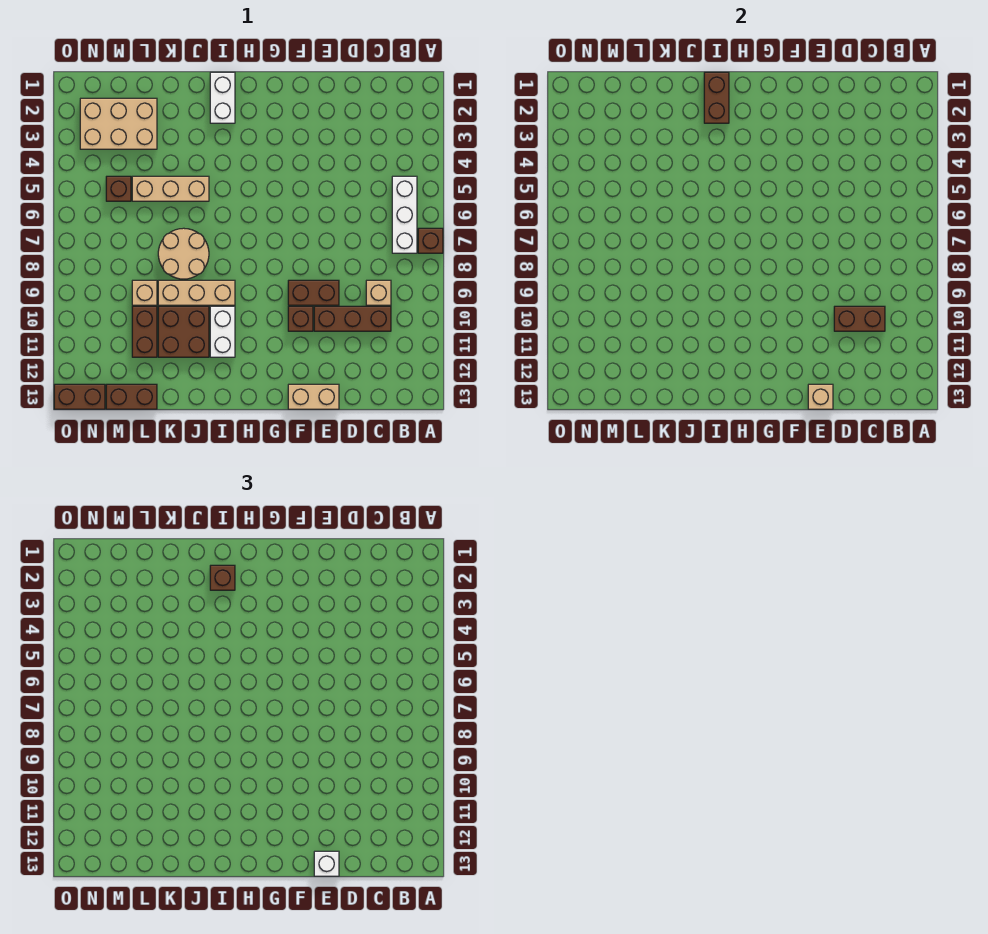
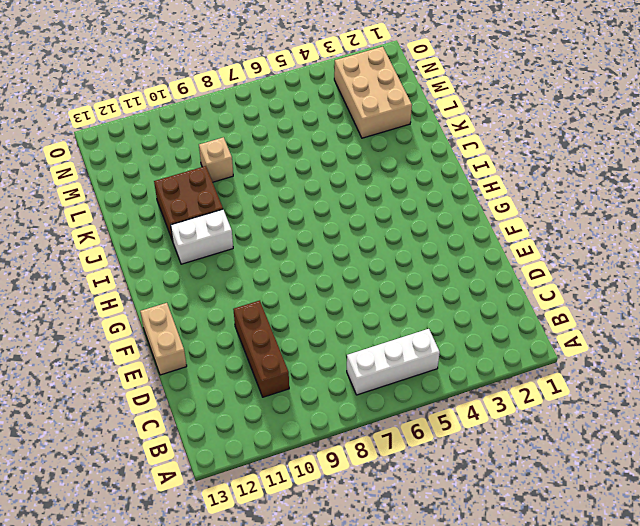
none -> brown brick A7 level 1
none -> tan brick C9 level 1
none -> brown brick E9:F9 level 1

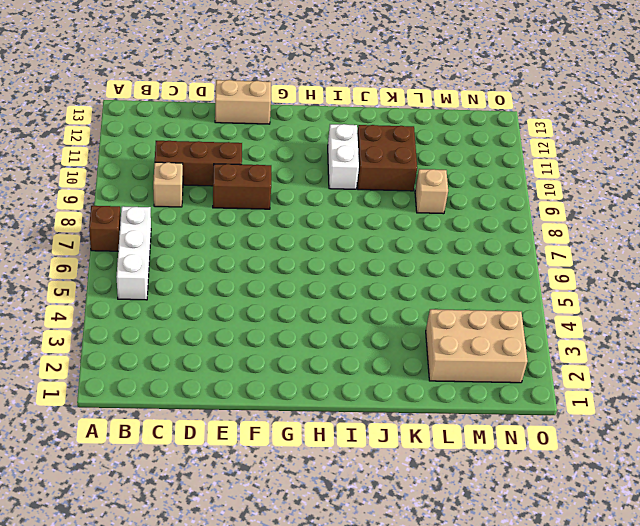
none -> brown brick F10 level 1
none -> white brick I1:I2 level 1
none -> tan brick I9:K9 level 1

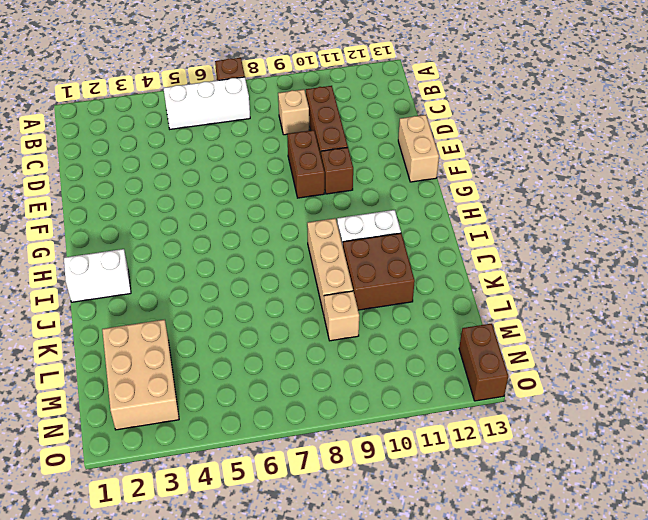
none -> tan brick J5:L5 level 1
none -> tan round brick J7:K8 level 1
none -> brown brick L10:L11 level 1

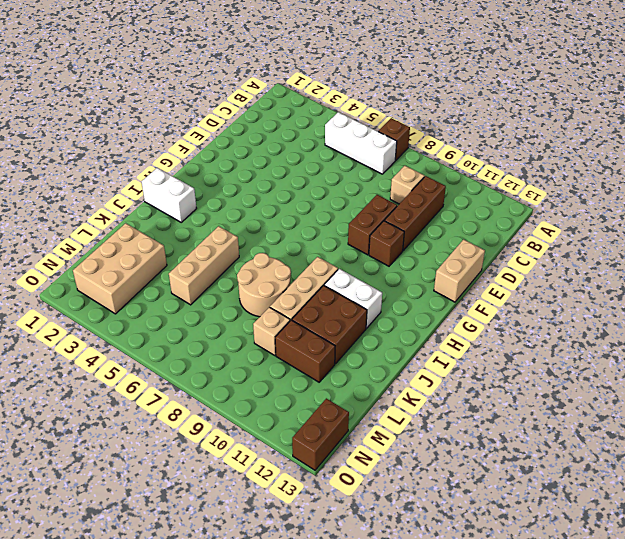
none -> brown brick L13:M13 level 1
none -> brown brick M5 level 1
none -> brown brick C10:D10 level 2

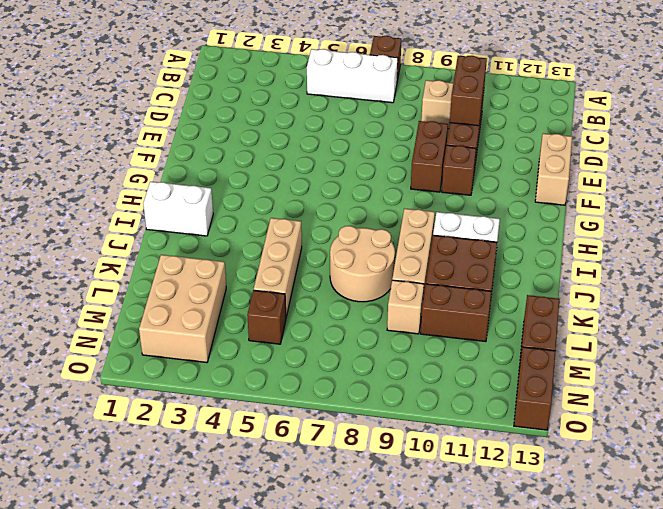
none -> tan brick E13 level 2
none -> brown brick I1:I2 level 2
none -> white brick E13 level 3

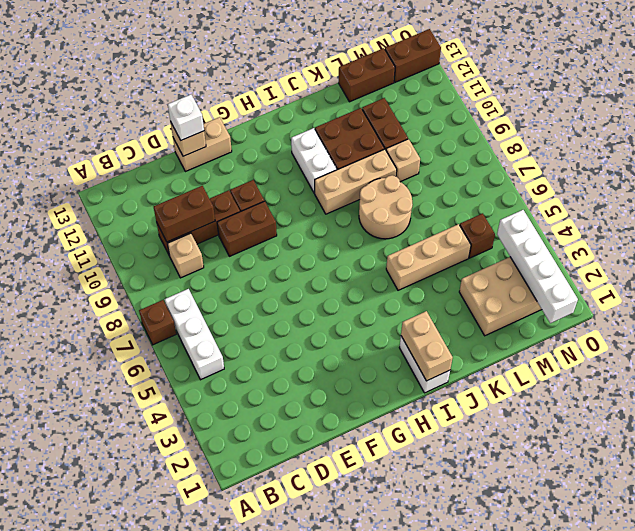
tan brick I1:I2 level 2 -> brown brick I1:I2 level 2
white brick N1:N4 level 2 -> none
none -> brown brick I2 level 3

